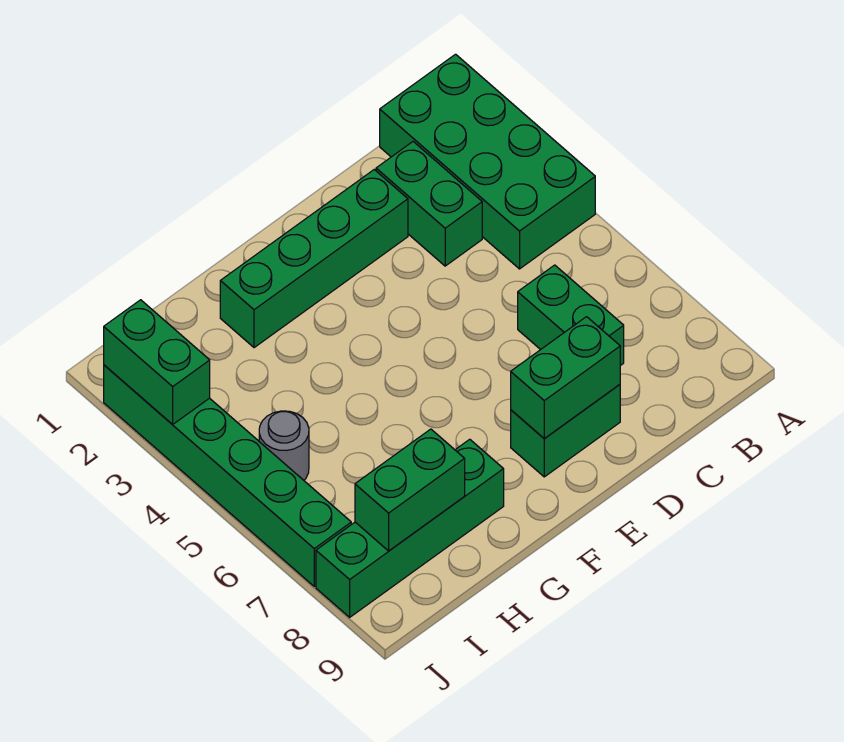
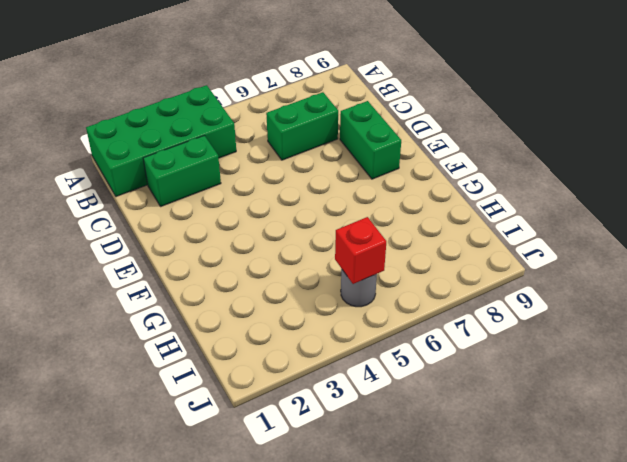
red brick I5 level 2 -> none
none -> green brick D2:G2 level 1
none -> green brick G8:J8 level 1

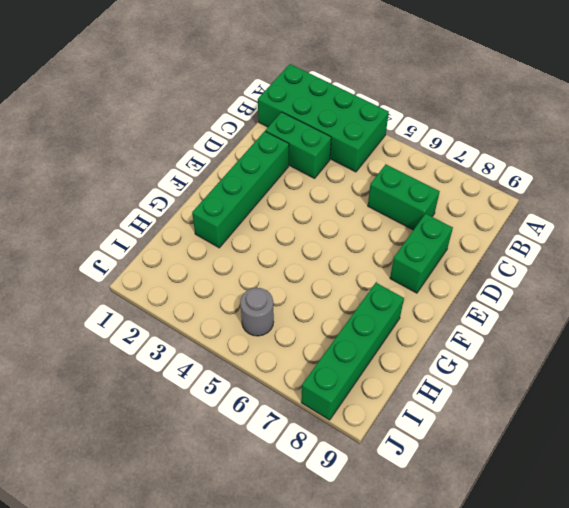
none -> green brick J2:J7 level 1
none -> green brick D8:E8 level 2

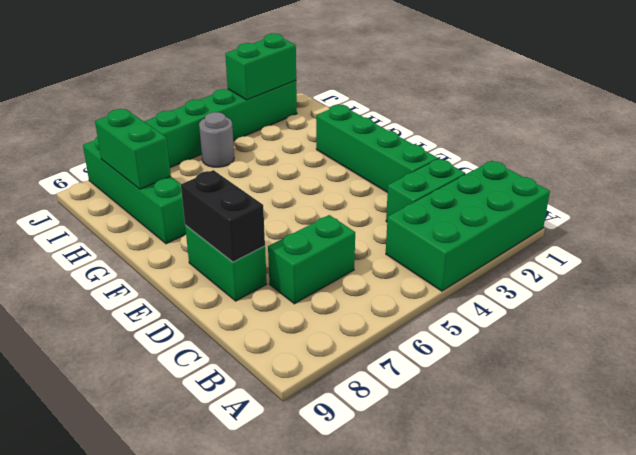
black brick D8:E8 level 2 -> green brick D8:E8 level 2

